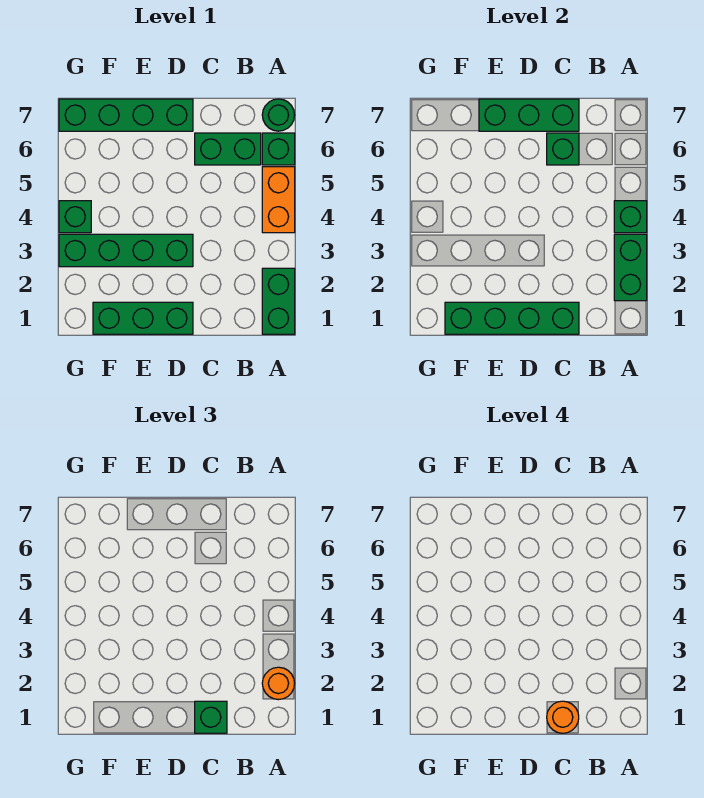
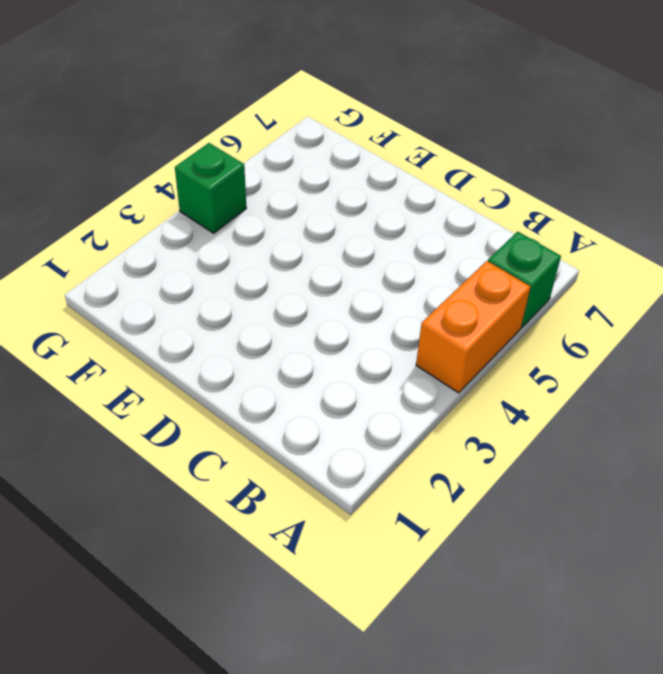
none -> green brick A1:A2 level 1
none -> green round brick A7 level 1
none -> green brick B6:C6 level 1

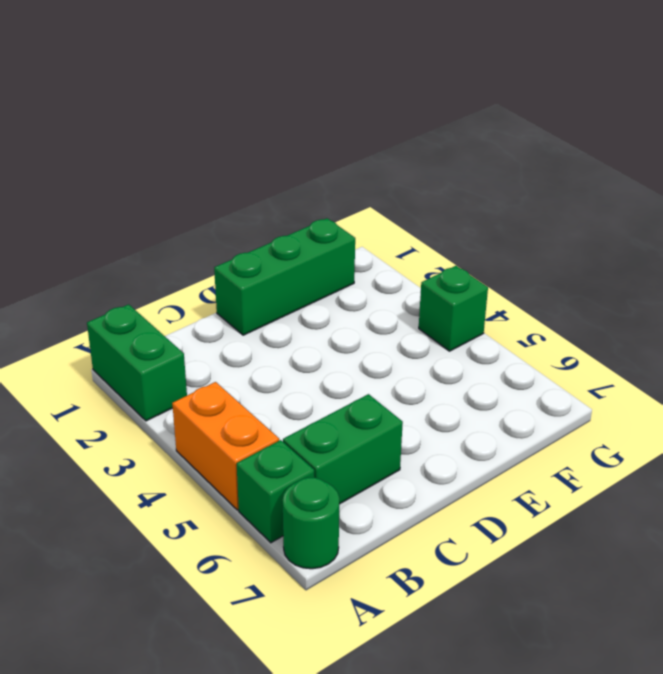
none -> green brick D3:G3 level 1
none -> green brick D7:G7 level 1
none -> green brick A2:A3 level 2

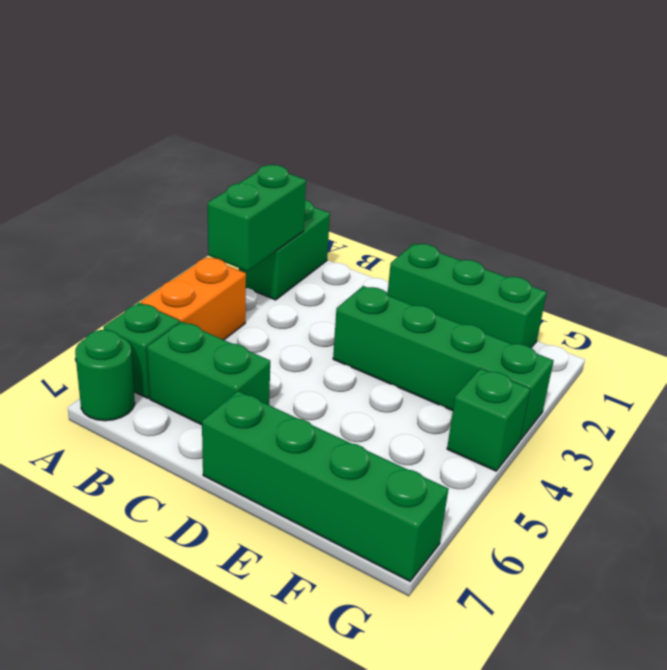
none -> green brick A4 level 2
none -> green brick C1:F1 level 2
none -> green brick C6 level 2

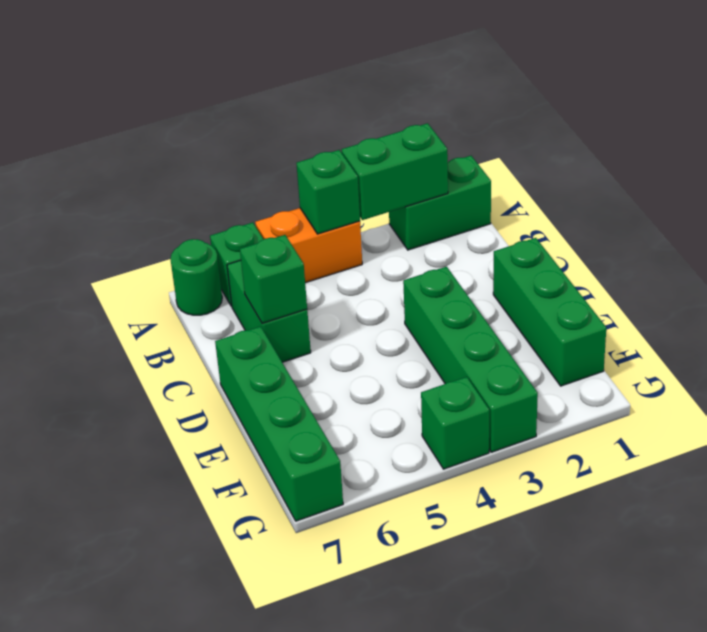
none -> green brick C1:F1 level 2
none -> green brick C7:E7 level 2
none -> orange round brick A2 level 3

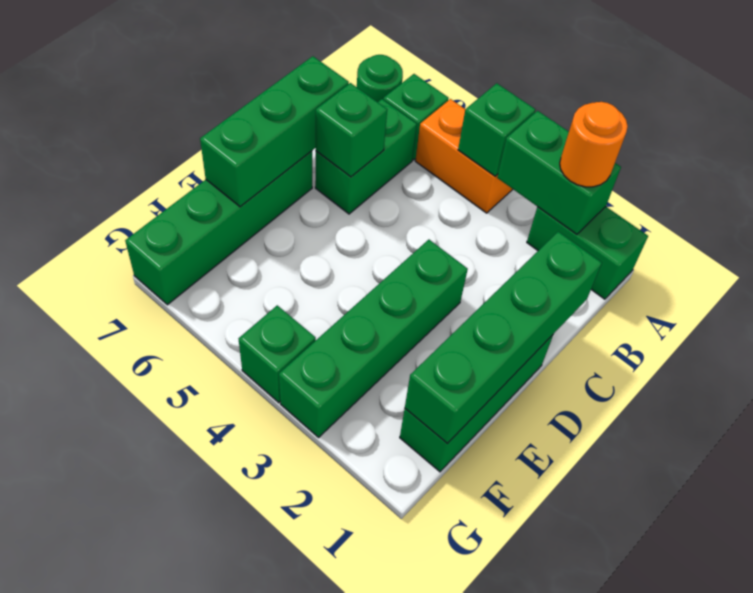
none -> green brick C1 level 3
none -> orange round brick C1 level 4

